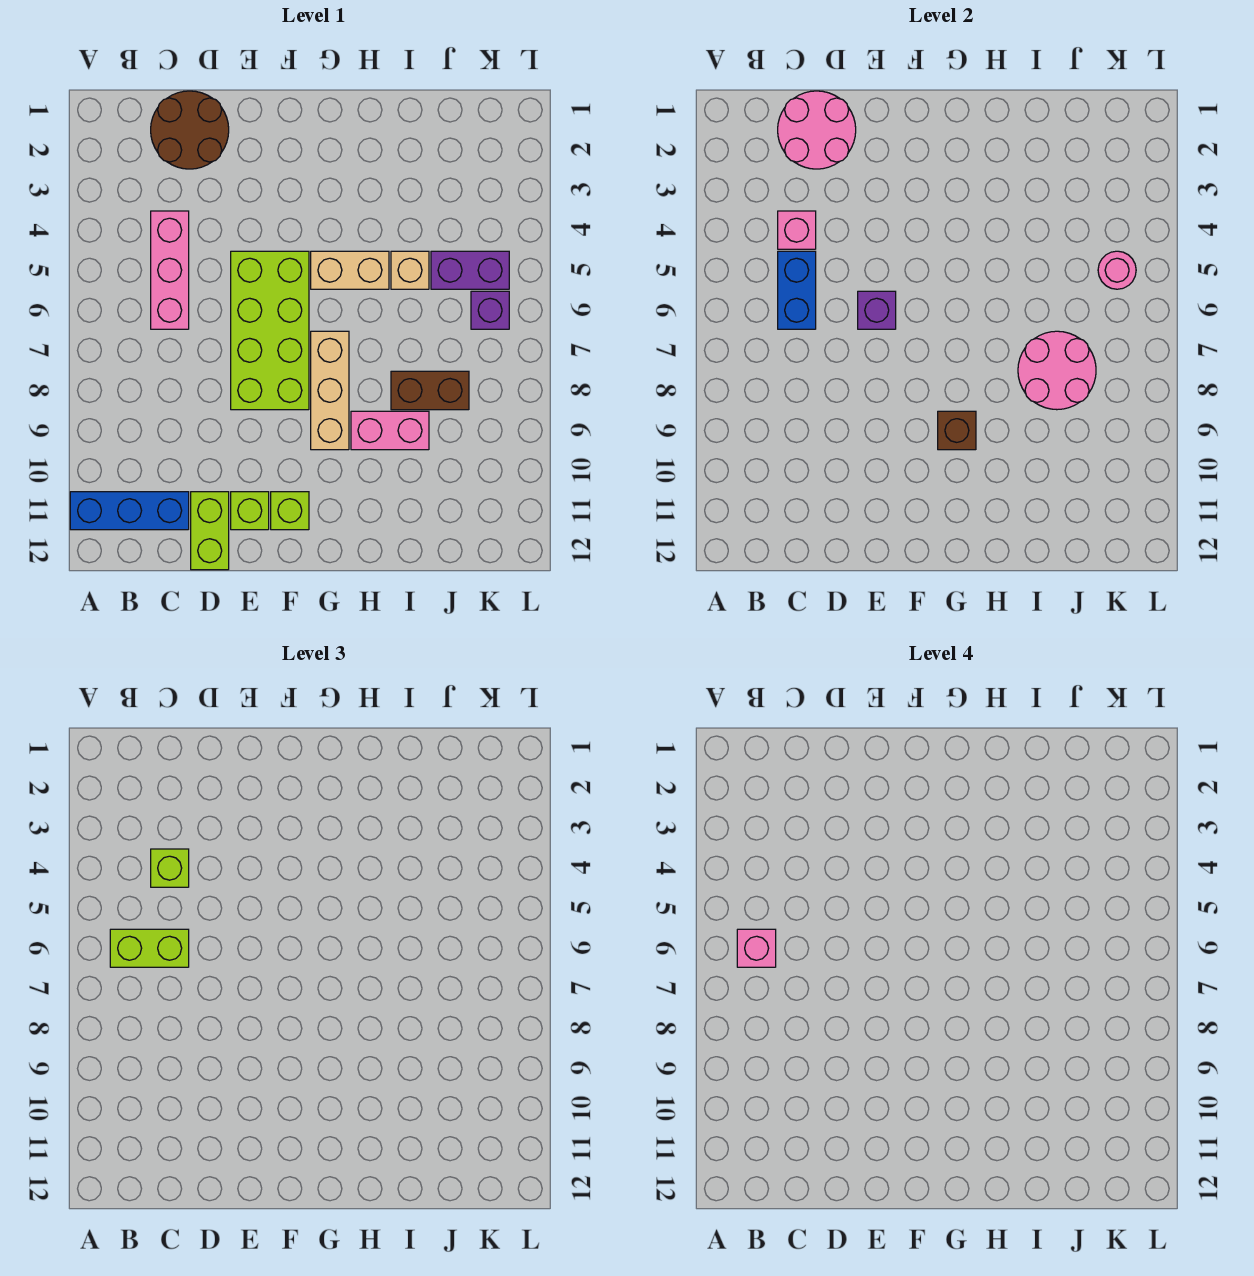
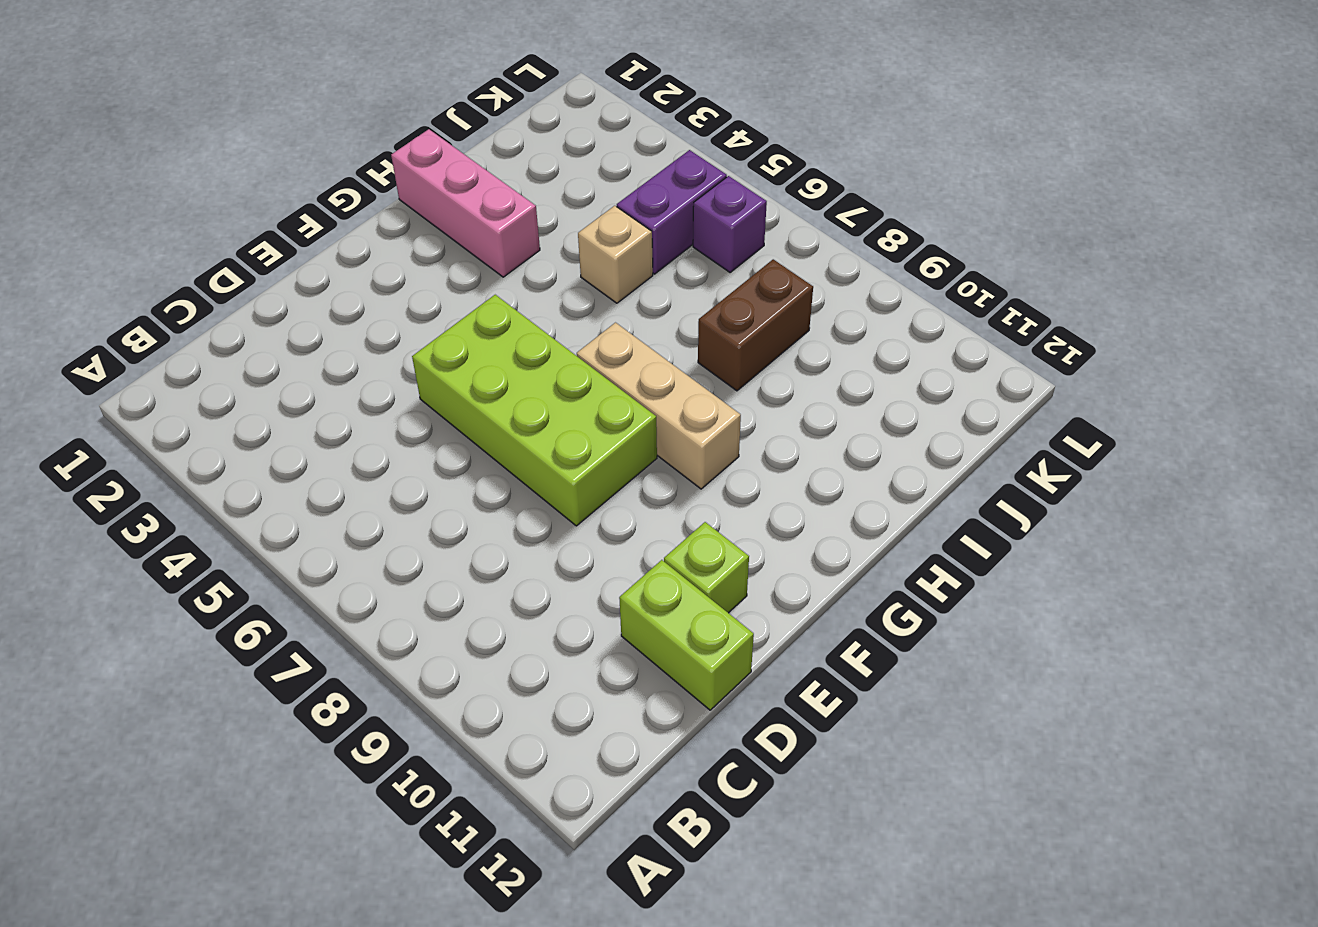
pink brick H1:H3 level 1 -> pink brick C4:C6 level 1
none -> blue brick A11:C11 level 1
none -> brown round brick C1:D2 level 1
none -> lime brick F11 level 1

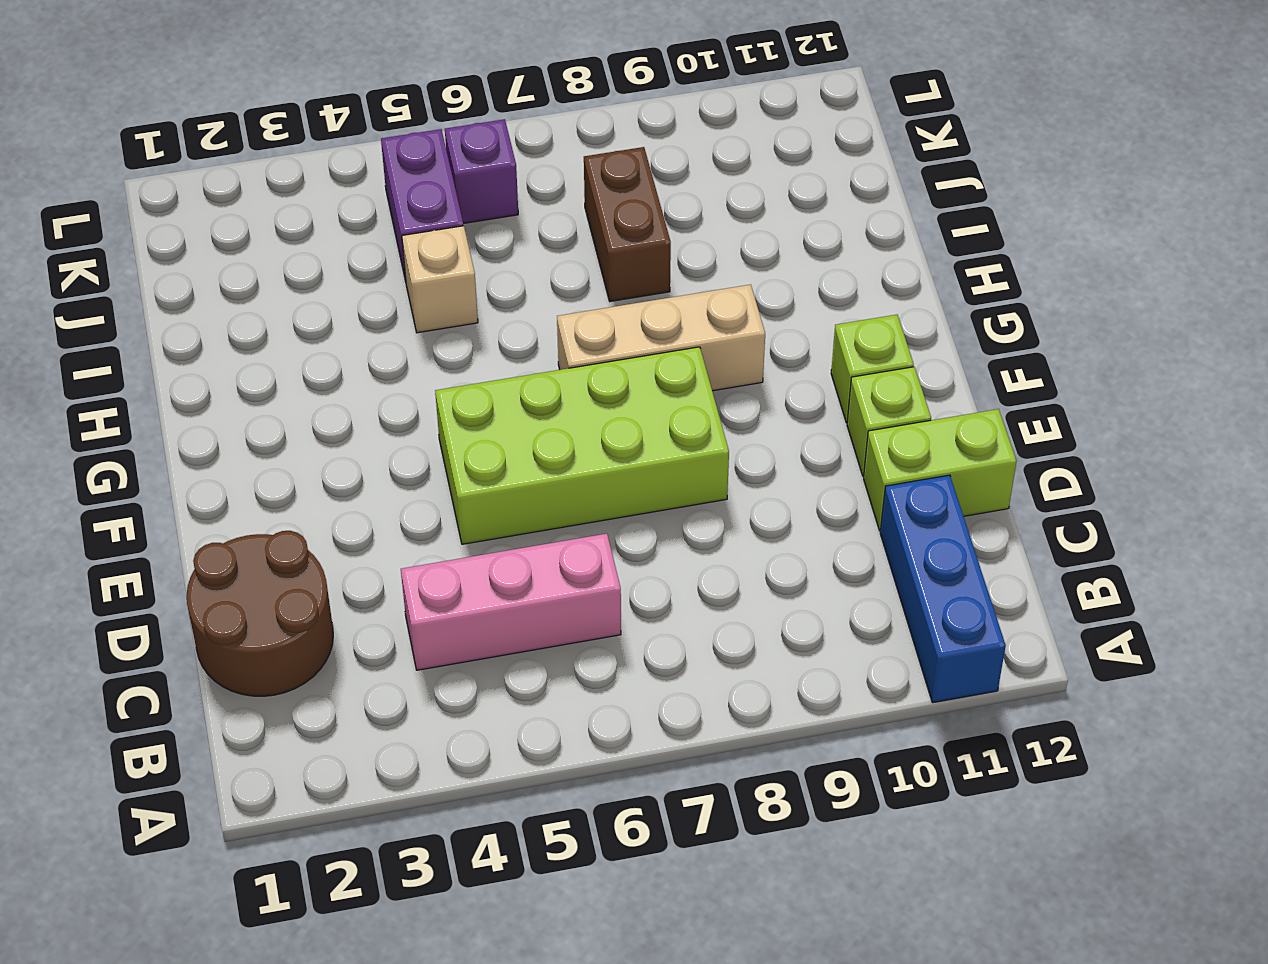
none -> tan brick G5:H5 level 1
none -> pink brick H9:I9 level 1
none -> pink round brick C1:D2 level 2

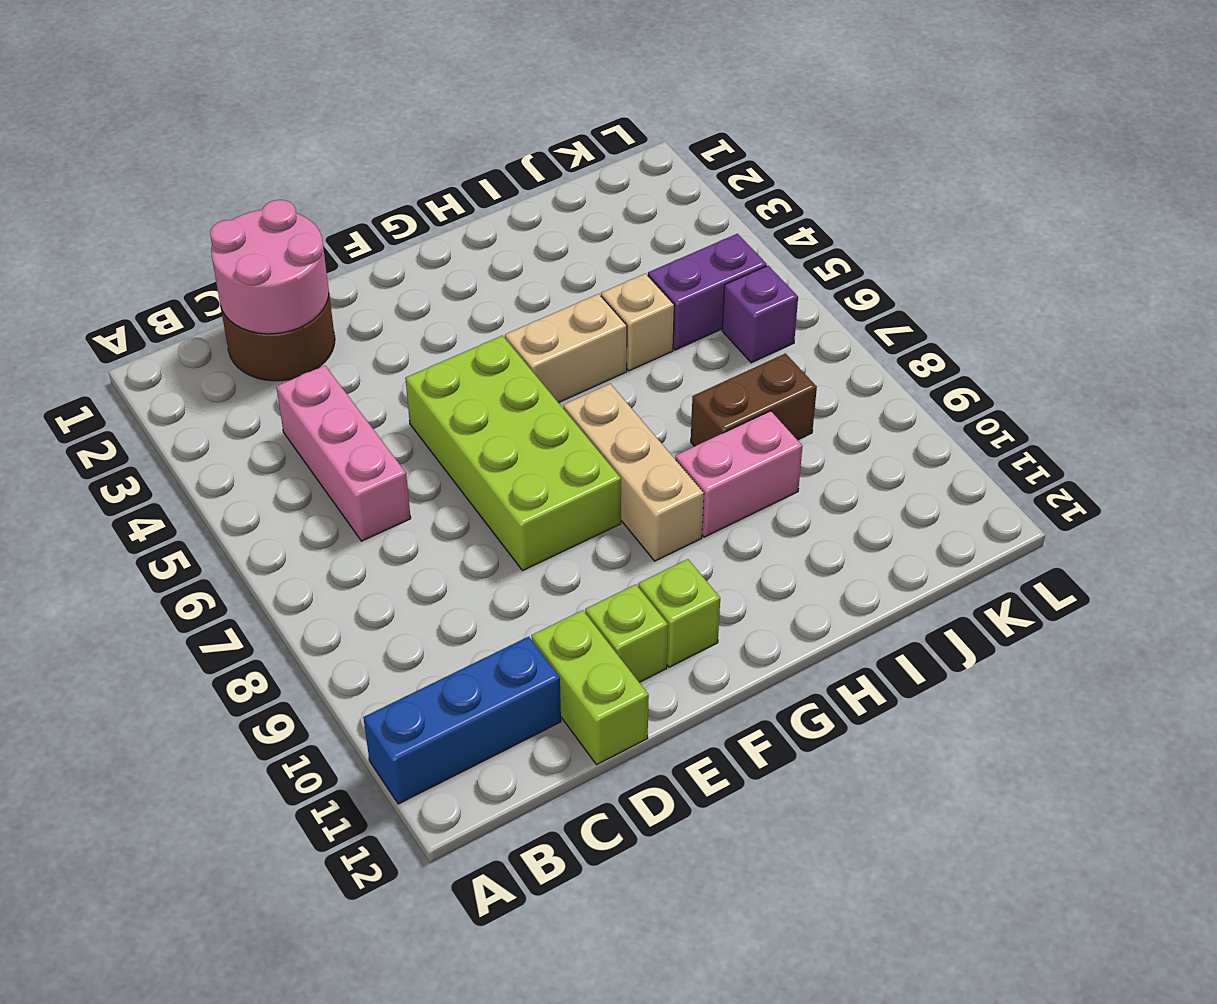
none -> pink brick C4 level 2
none -> blue brick C5:C6 level 2
none -> purple brick E6 level 2

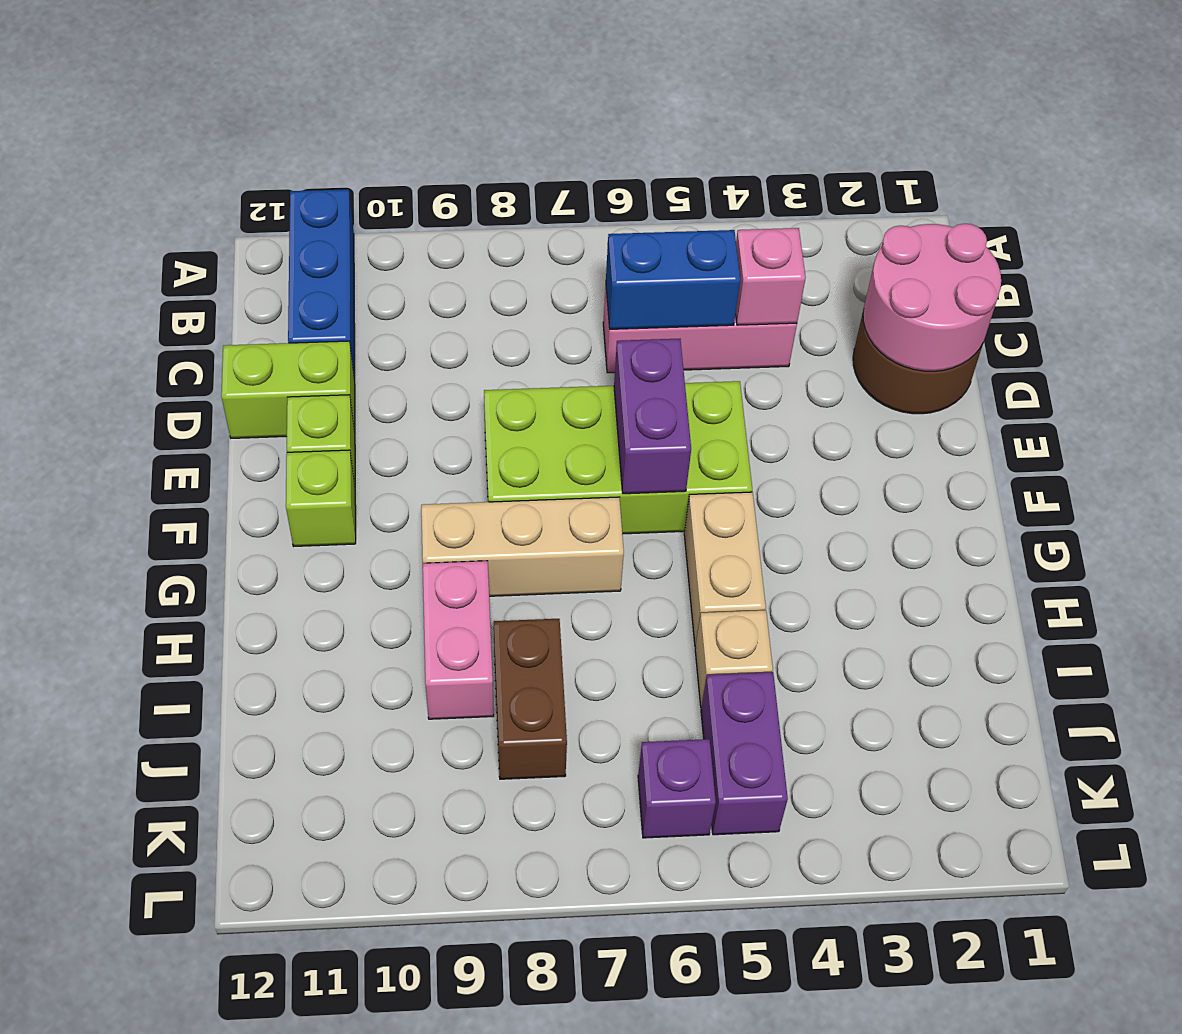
purple brick E6:F6 level 2 -> purple brick E6 level 2
none -> brown brick G9 level 2
none -> pink round brick I7:J8 level 2
none -> pink round brick K5 level 2

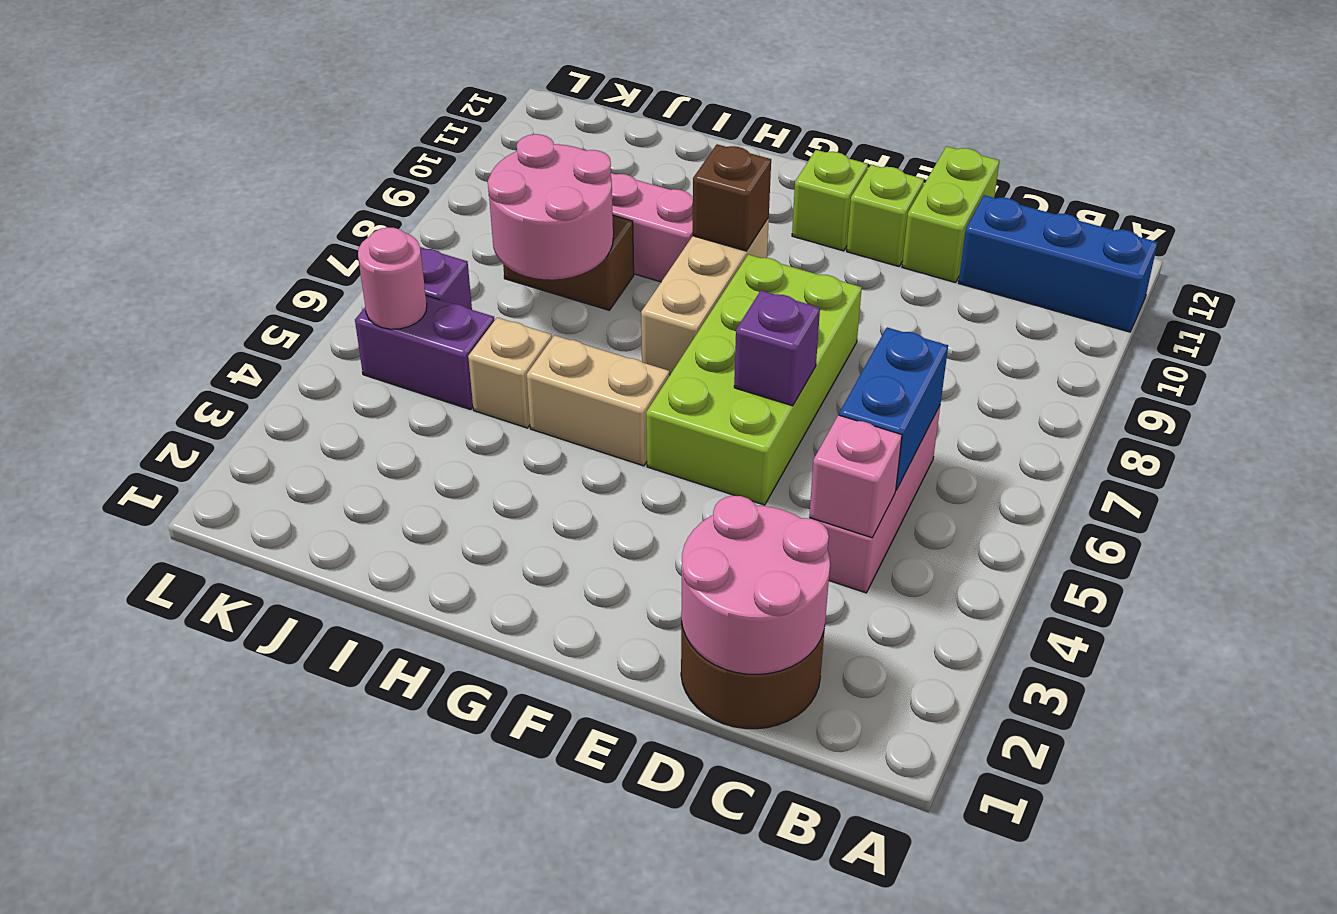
none -> lime brick B6:C6 level 3
none -> lime brick C4 level 3
none -> pink brick B6 level 4

